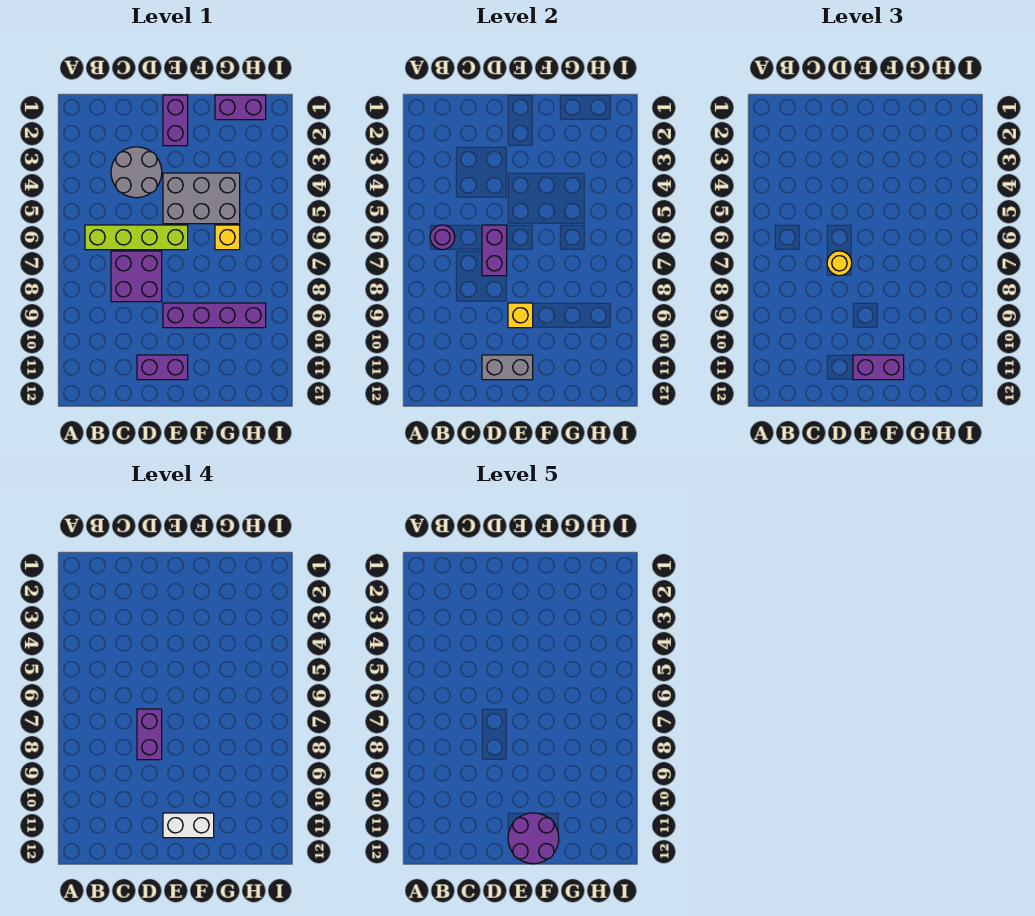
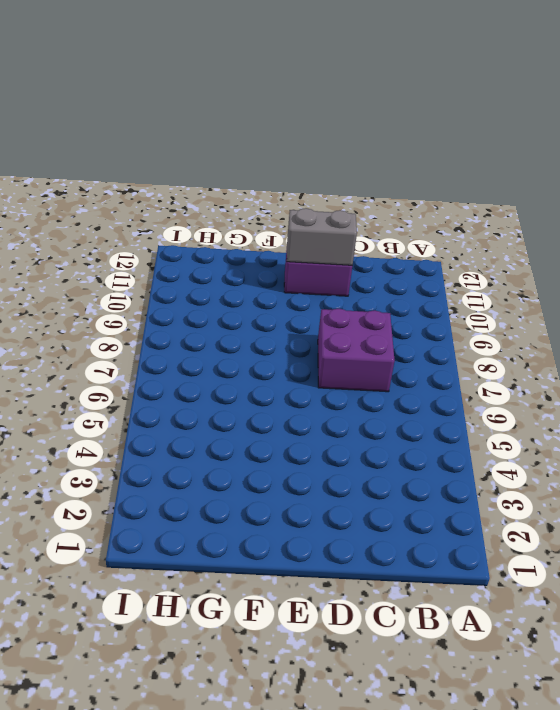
none -> lime brick B6:E6 level 1
none -> grey round brick C3:D4 level 1
none -> purple brick E1:E2 level 1

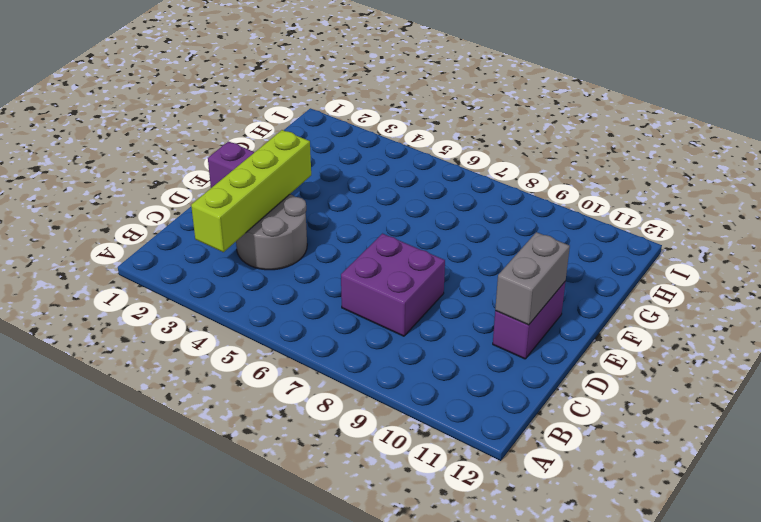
lime brick B3:E3 level 2 -> lime brick B6:E6 level 1
none -> grey brick E4:G5 level 1
none -> purple brick E9:H9 level 1
none -> purple brick G1:H1 level 1

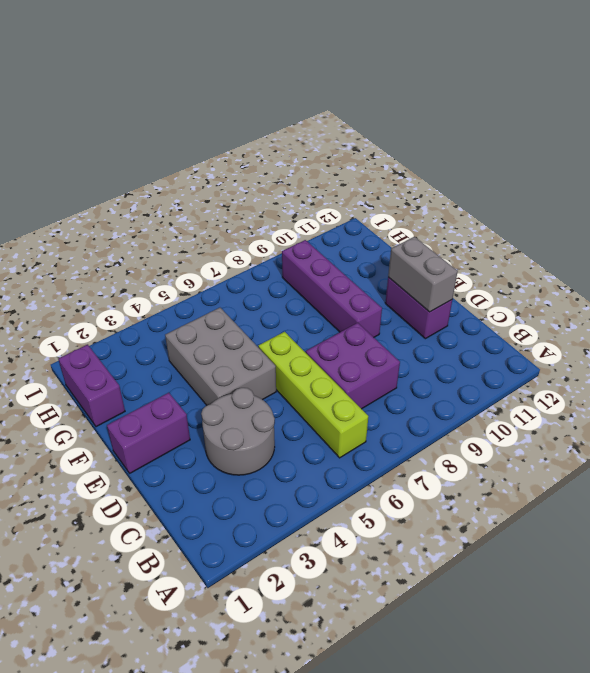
none -> yellow brick G6 level 1
none -> purple round brick B6 level 2
none -> purple brick D6:D7 level 2

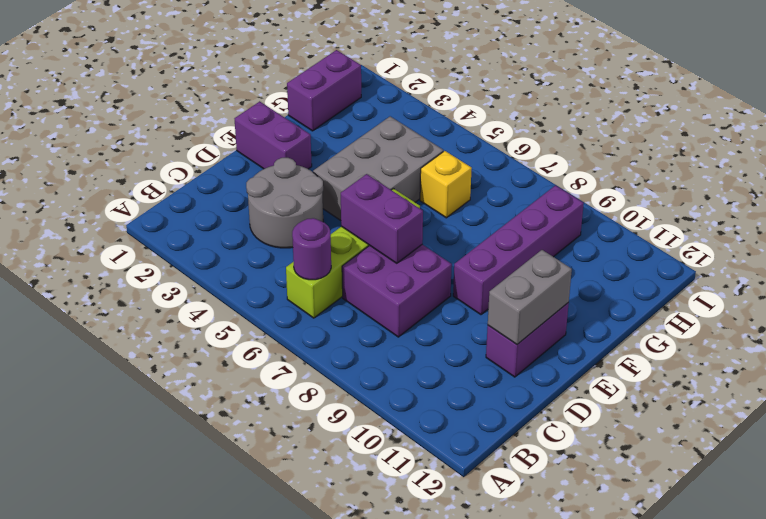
none -> yellow brick E9 level 2
none -> yellow round brick D7 level 3
none -> purple brick E11:F11 level 3

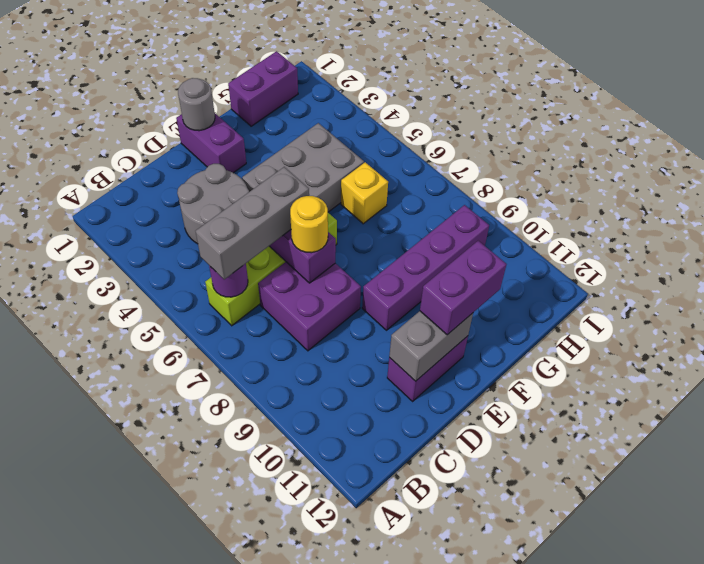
grey brick B6:D6 level 3 -> none
grey round brick E1 level 2 -> none
none -> yellow brick E9 level 2
none -> purple brick D7:D8 level 4
none -> white brick E11:F11 level 4

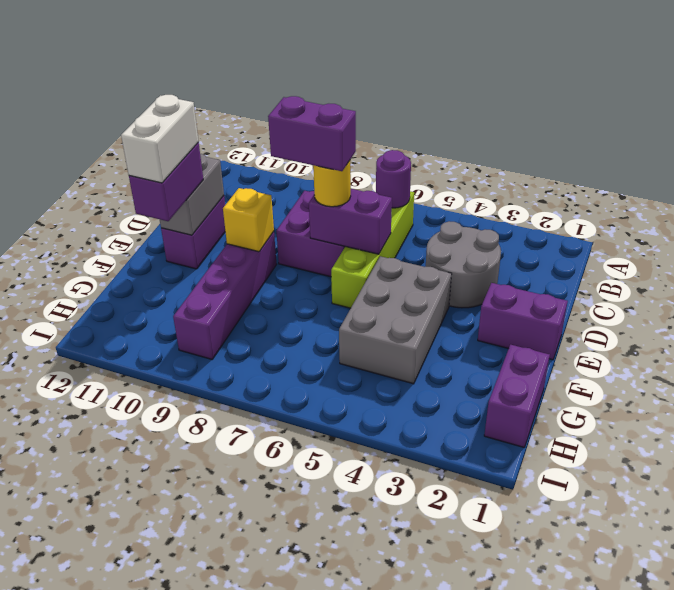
none -> yellow brick G6 level 1
none -> purple round brick E11:F12 level 5

